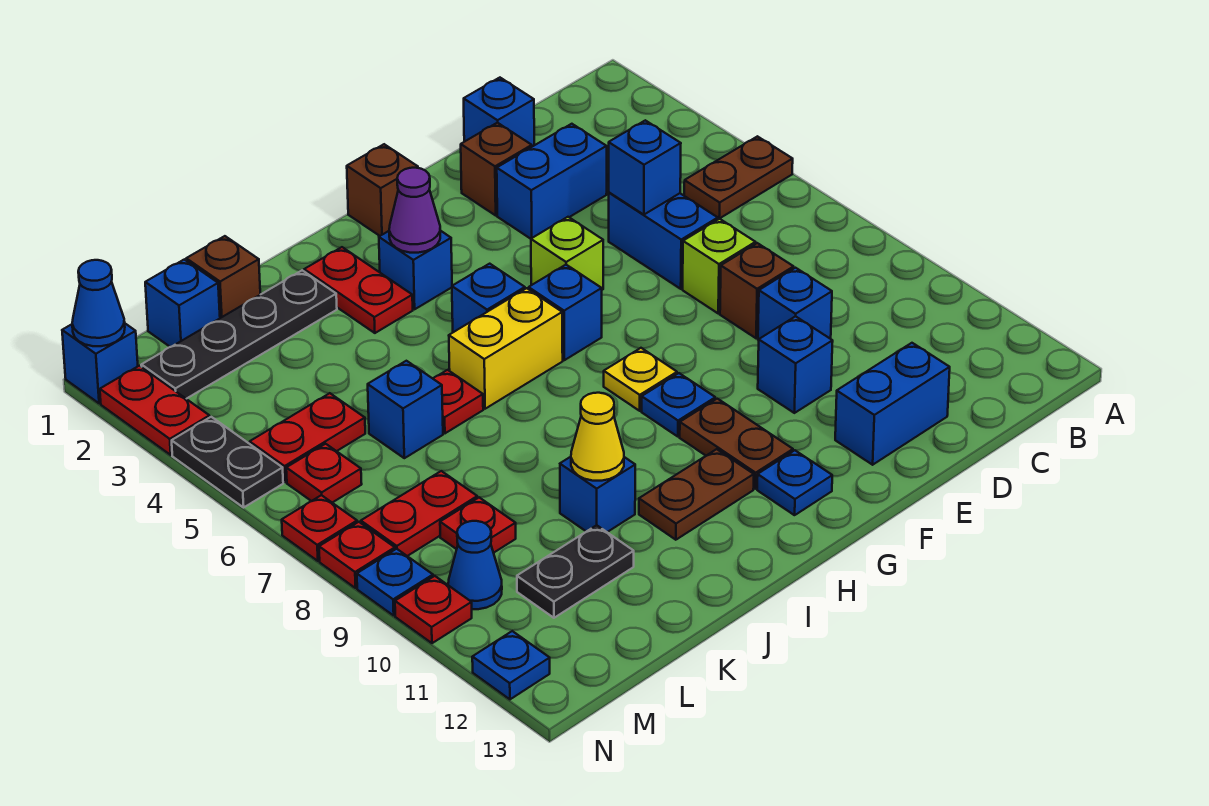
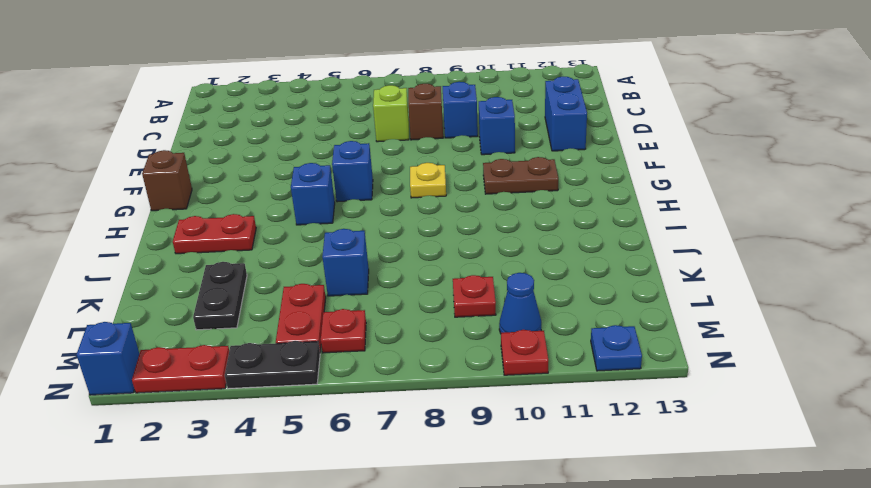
black plate K3:L3 level 1 -> black plate K11:L11 level 1
none -> brown plate A5:B5 level 1
none -> blue brick D1 level 1
none -> blue brick D3:E3 level 1
none -> blue brick D5:D6 level 1

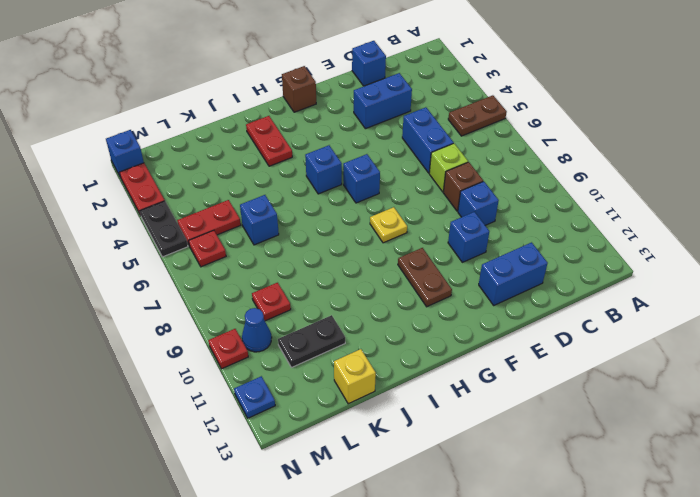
yellow brick K13 level 1 -> none
none -> brown brick E2 level 1
none -> lime brick F5 level 1
none -> blue plate G9 level 1
none -> blue plate G12 level 1

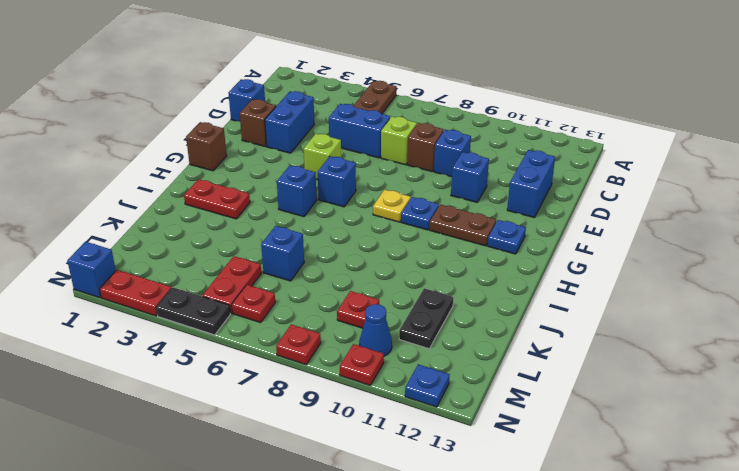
none -> blue brick H3 level 1
none -> yellow brick H6:I6 level 1
none -> brown plate H11:I11 level 1
none -> black plate J2:M2 level 1

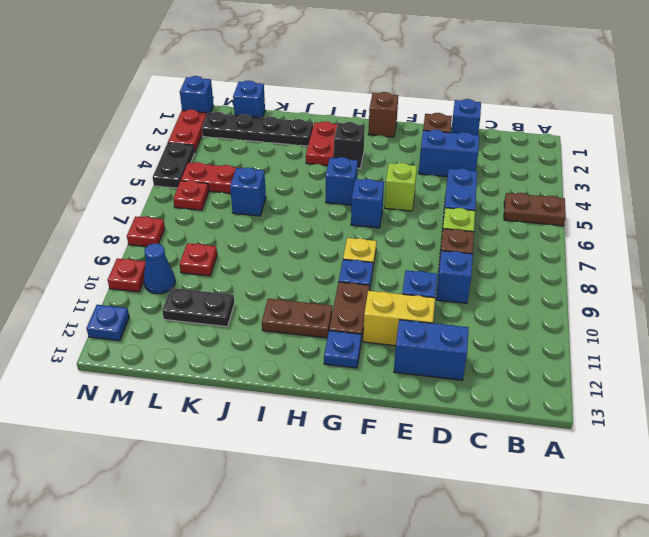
yellow brick E11:F11 level 1 -> yellow brick H6:I6 level 1
black brick H3 level 1 -> blue brick H3 level 1
none -> red plate J6 level 1
none -> blue brick J10 level 1
none -> brown brick K1 level 1
none -> red plate L8:M8 level 1

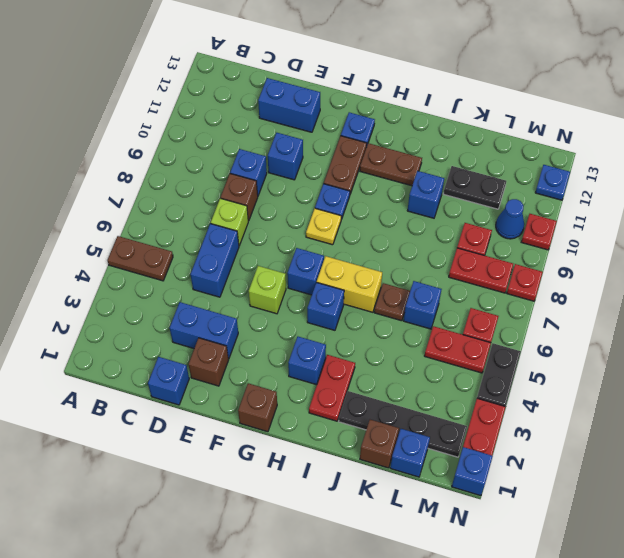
brown plate J6 level 1 -> red plate J6 level 1
none -> red plate N7 level 1
none -> blue plate N9 level 1
none -> blue brick D5 level 2
none -> purple cone H3 level 2

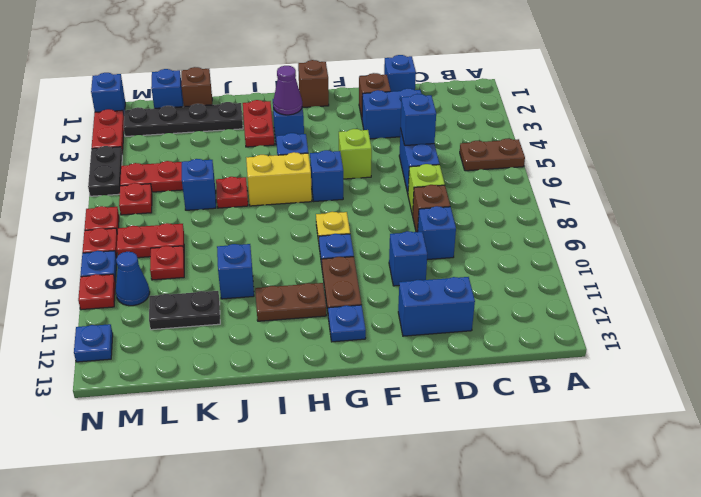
none -> yellow cone J10 level 2
none -> blue cone N1 level 2

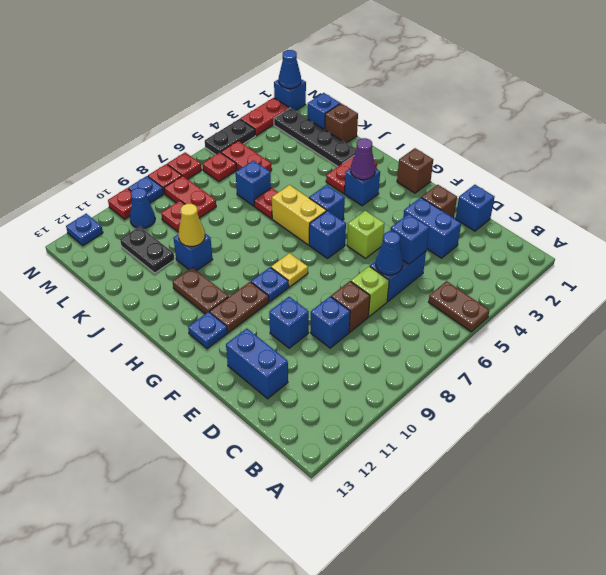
blue cone D6 level 2 -> none

